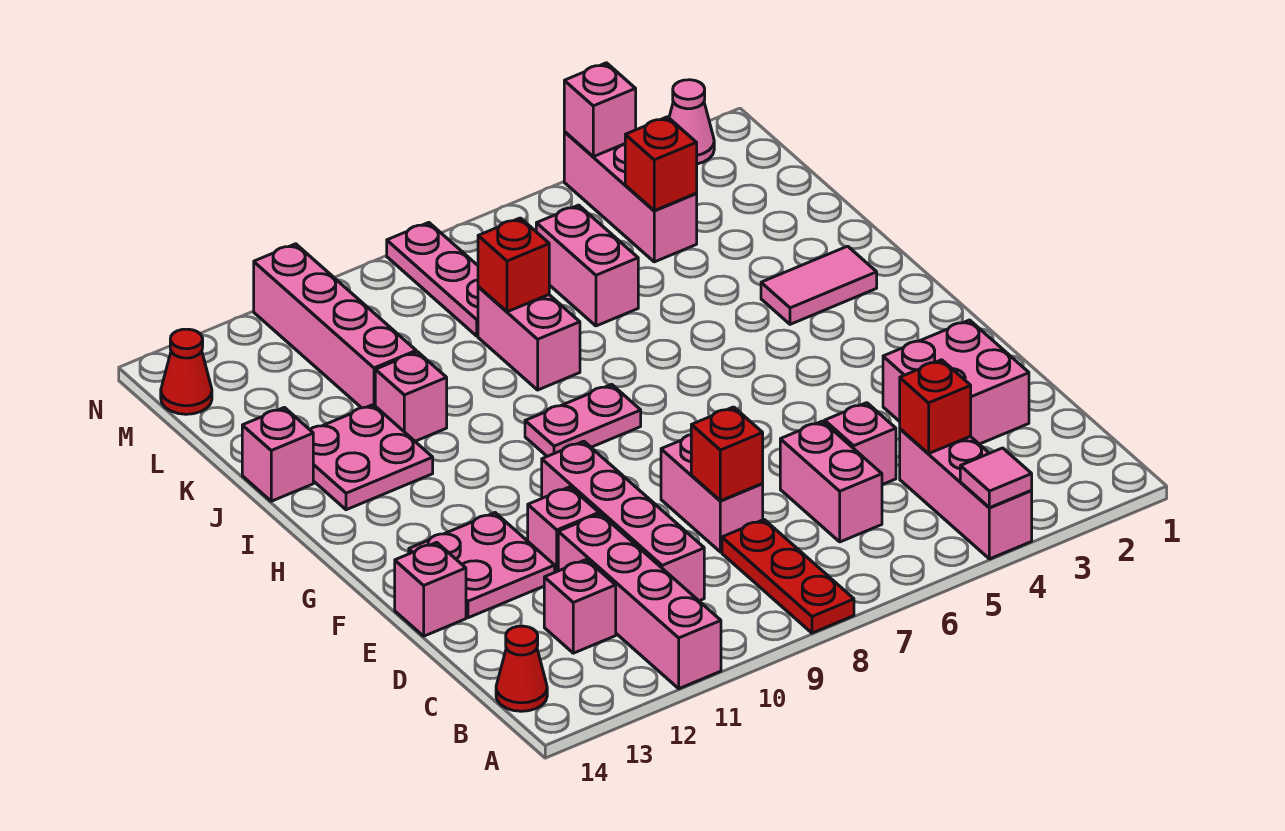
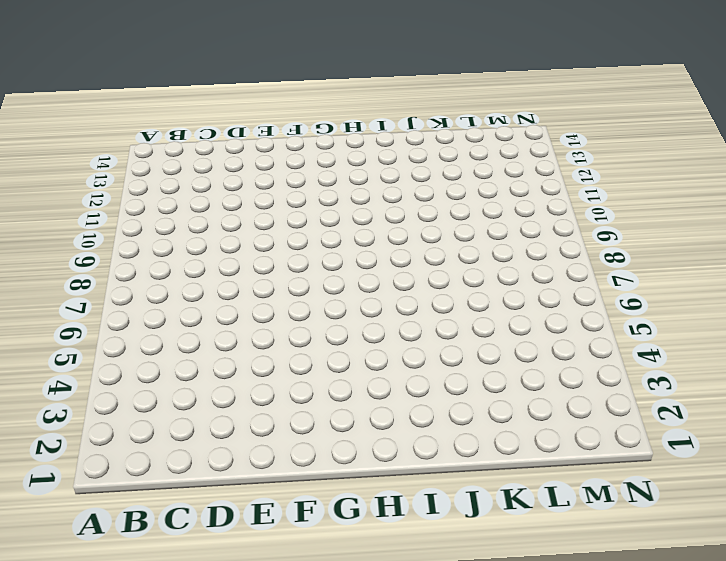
none -> pink brick A4:C4 level 1
none -> red plate A8:C8 level 1
none -> pink brick A11:D11 level 1
none -> red cone B14 level 1

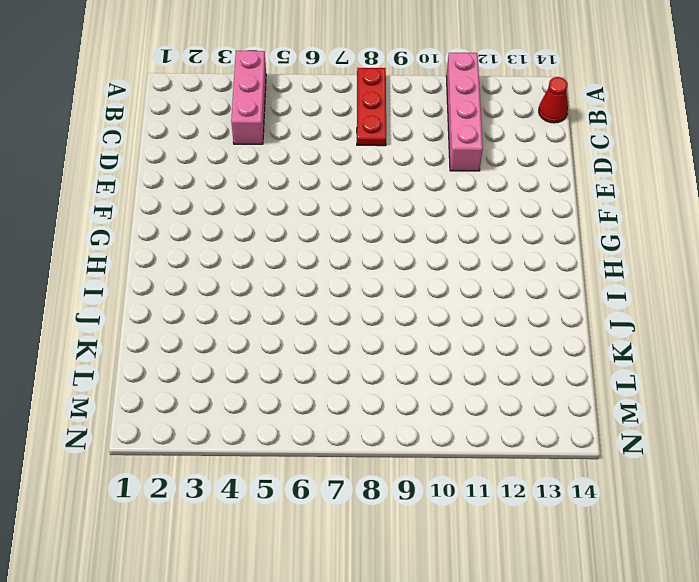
none -> pink brick C6:D6 level 1
none -> pink brick C10:F10 level 1
none -> pink brick C12 level 1
none -> pink brick D2:E3 level 1

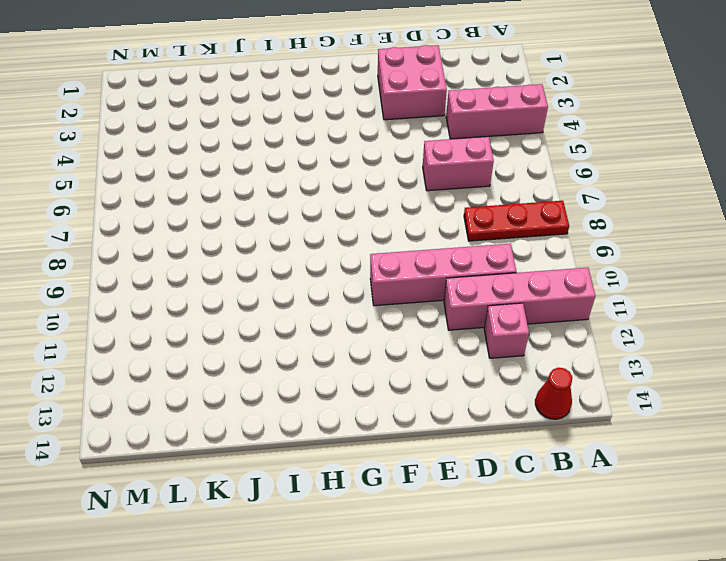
none -> pink brick D5 level 1
none -> pink brick D8:E8 level 1
none -> pink brick E11 level 1
none -> pink plate E12:F13 level 1

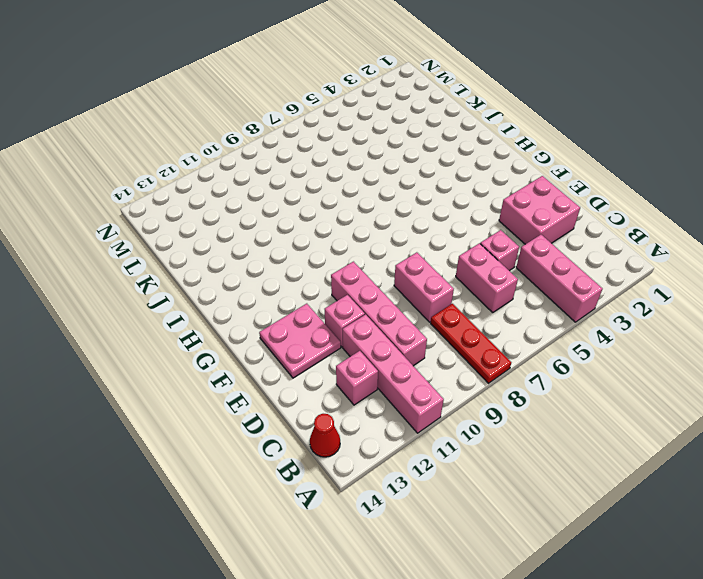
none -> pink brick E14 level 1
none -> pink plate H8:H9 level 1
none -> pink tile I2:I3 level 1
none -> pink plate I12:J13 level 1

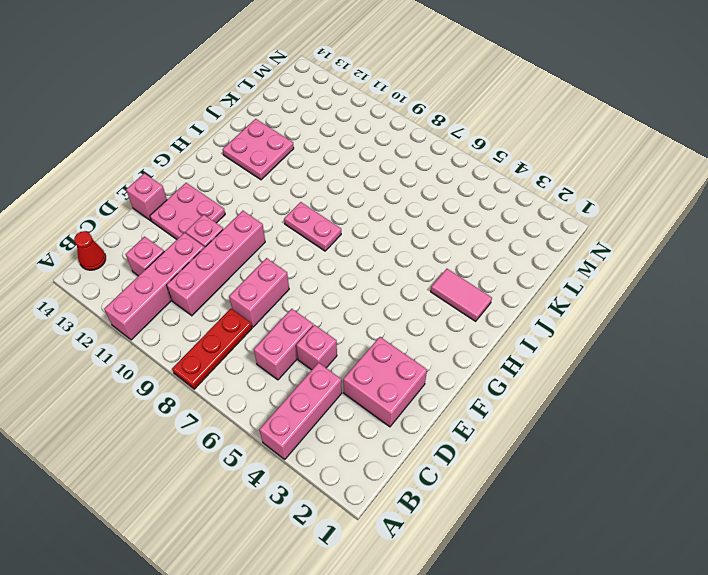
none -> pink brick J8:K8 level 1
none -> pink brick J11 level 1
none -> pink brick J14 level 1
none -> pink brick K6:L6 level 1

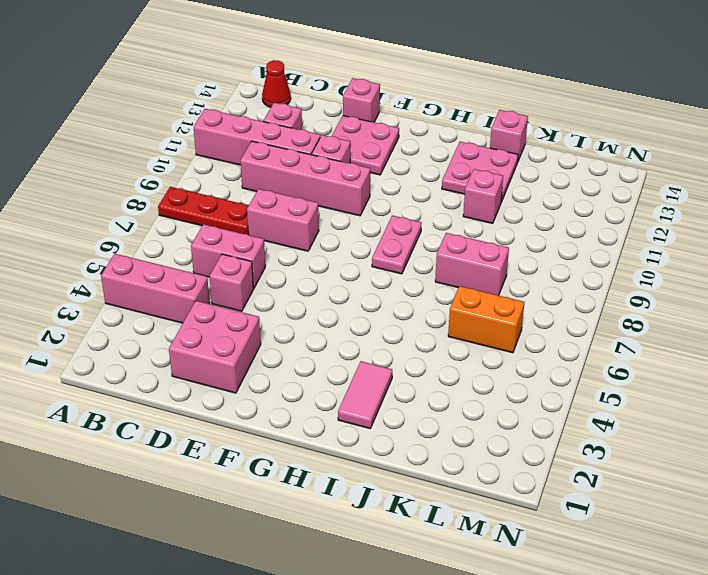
orange brick K6:L6 level 1 -> pink brick K6:L6 level 1
none -> pink brick K11:N11 level 1
none -> pink brick L4:N4 level 1
none -> pink plate L8:N8 level 1
none -> red cone M14 level 1

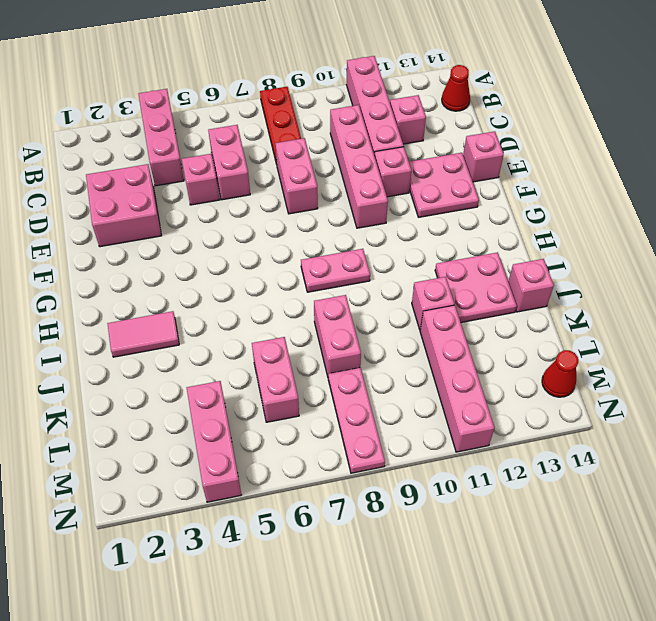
none -> pink cone N2 level 1
none -> pink tile A4 level 2
none -> red brick C4 level 2
none -> red brick D8 level 2

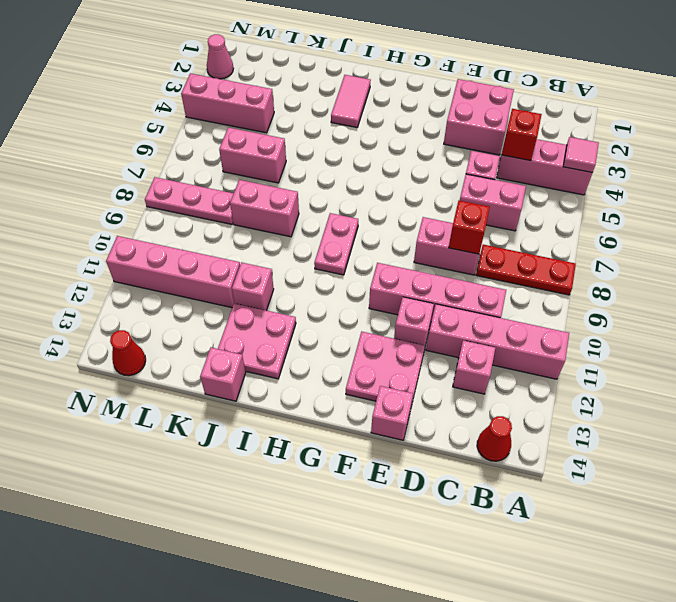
none -> red brick K8 level 2
none -> red brick L4 level 2
none -> pink brick N4 level 2

